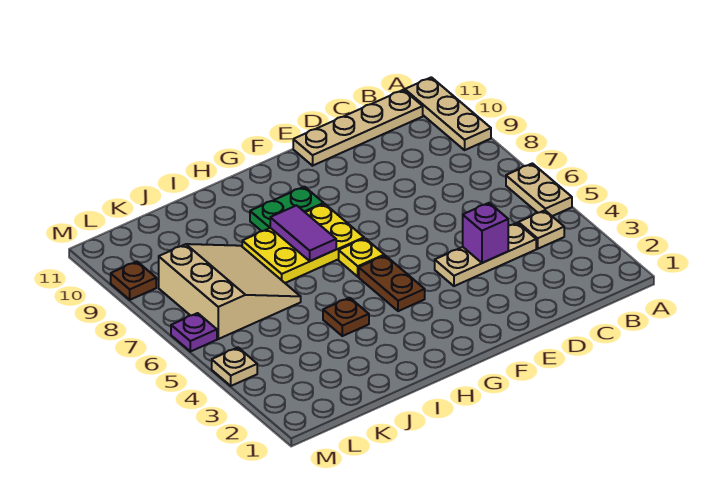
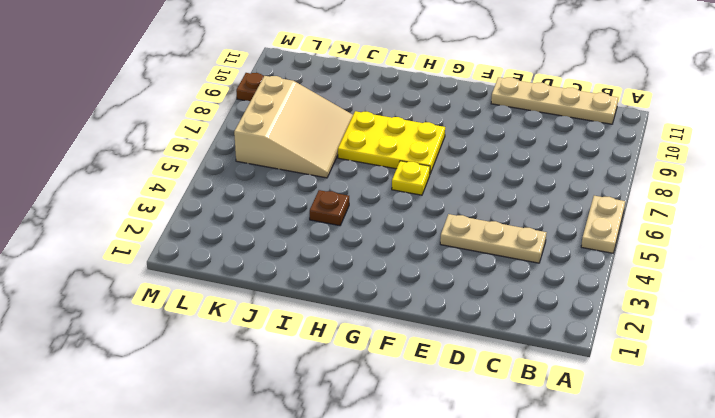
none -> tan plate A9:A11 level 1
none -> tan plate B4 level 1
none -> brown plate G4:G5 level 1

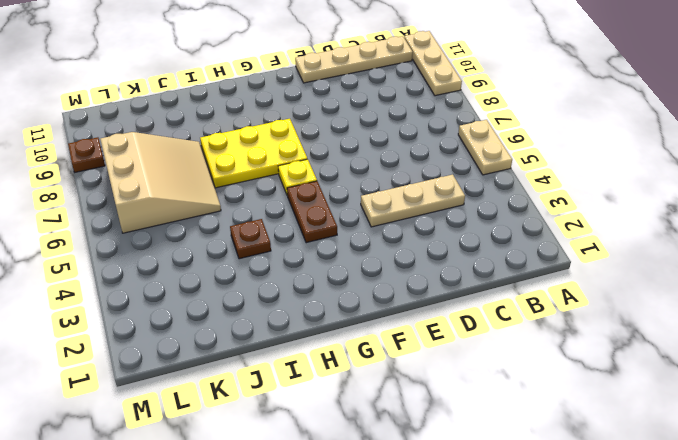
none -> tan plate B4 level 1
none -> green plate G9:H9 level 1
none -> tan plate M4 level 1

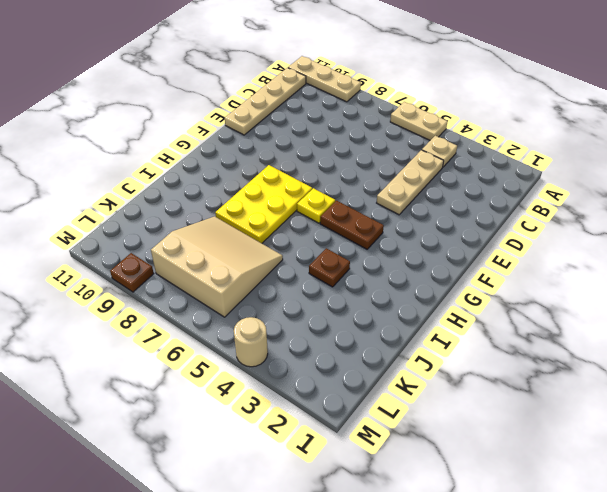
tan round brick M4 level 1 -> tan plate M4 level 1
none -> green plate G9:H9 level 1
none -> purple plate M6 level 1
none -> purple brick D4 level 2

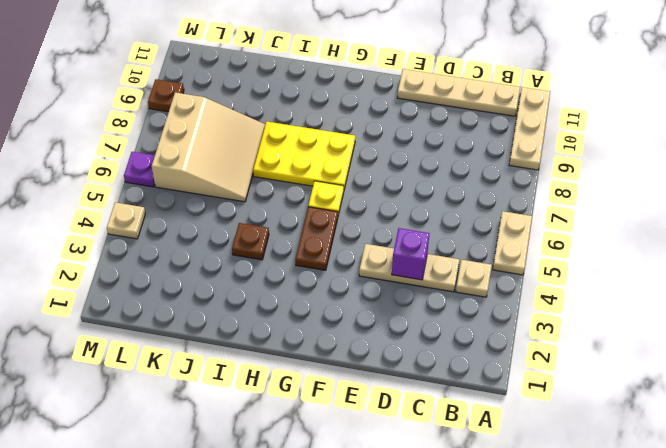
none -> green plate G9:H9 level 1
none -> purple tile H7:H8 level 2

